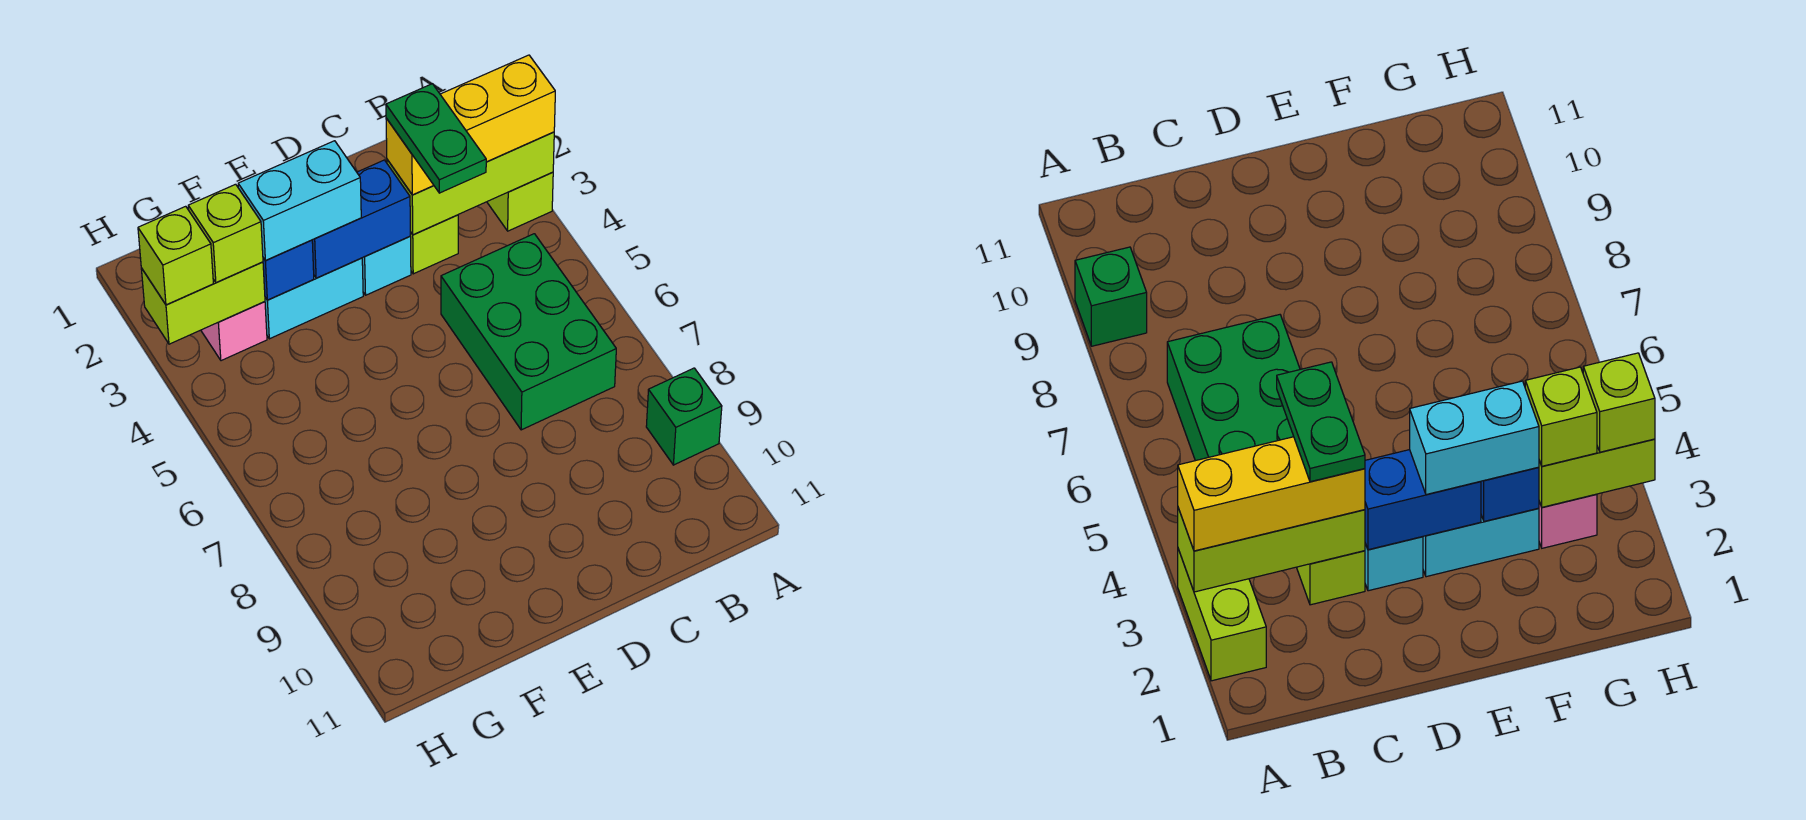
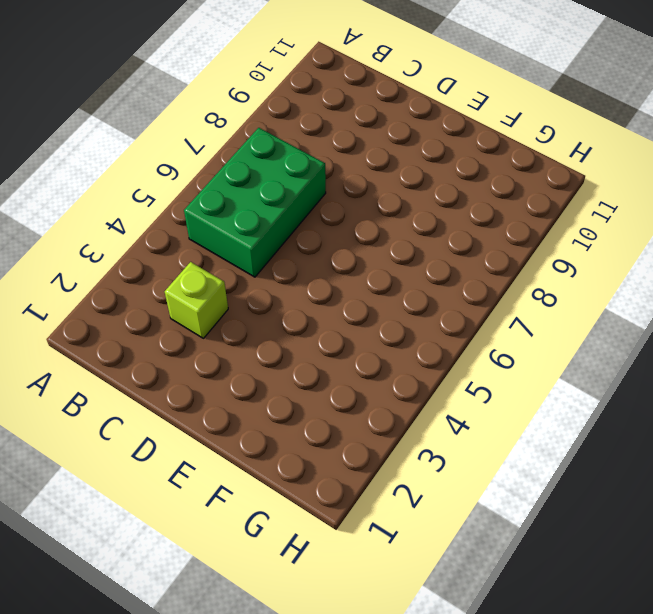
none -> lime brick A2:A3 level 1
none -> green brick A9 level 1
none -> cyan brick D3 level 1

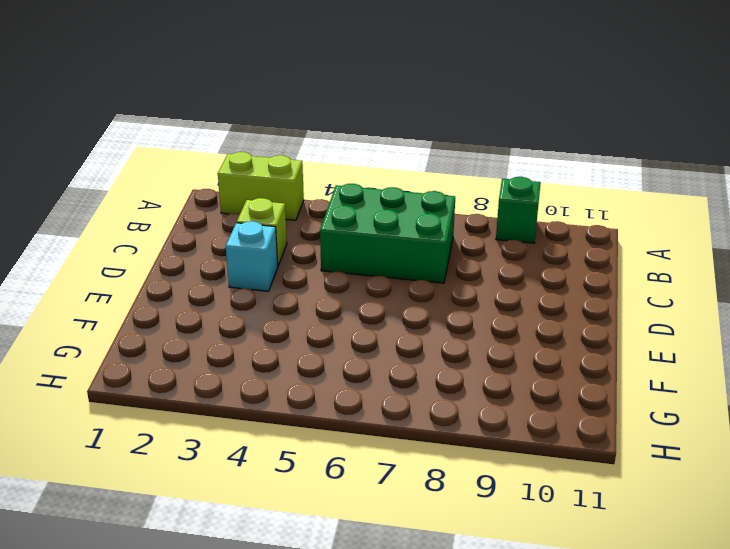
none -> cyan brick E3:F3 level 1
none -> pink brick G3 level 1
none -> lime brick A3:C3 level 2

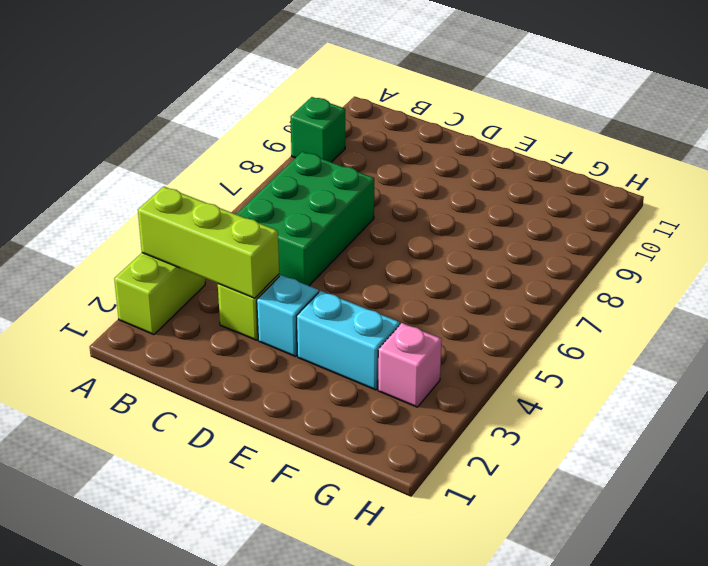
none -> blue brick D3:E3 level 2
none -> blue brick F3 level 2
none -> lime brick G3:H3 level 2

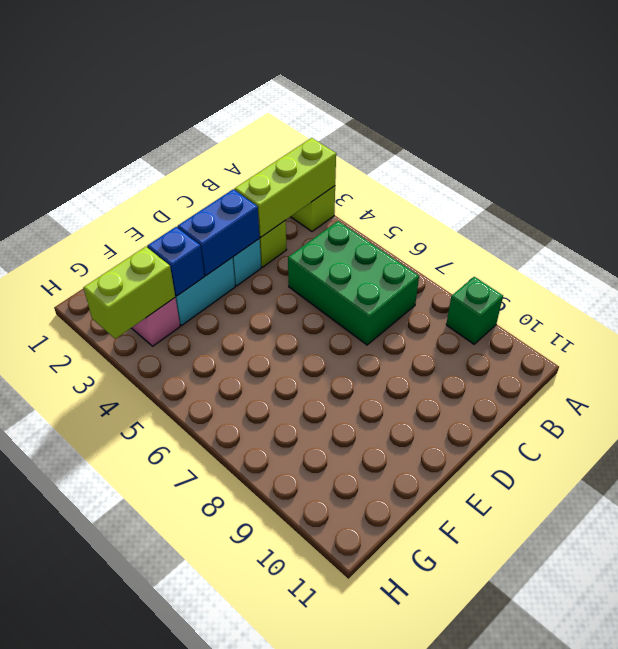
none -> yellow brick A3:C3 level 3
none -> cyan brick E3:F3 level 3
none -> lime brick G3 level 3

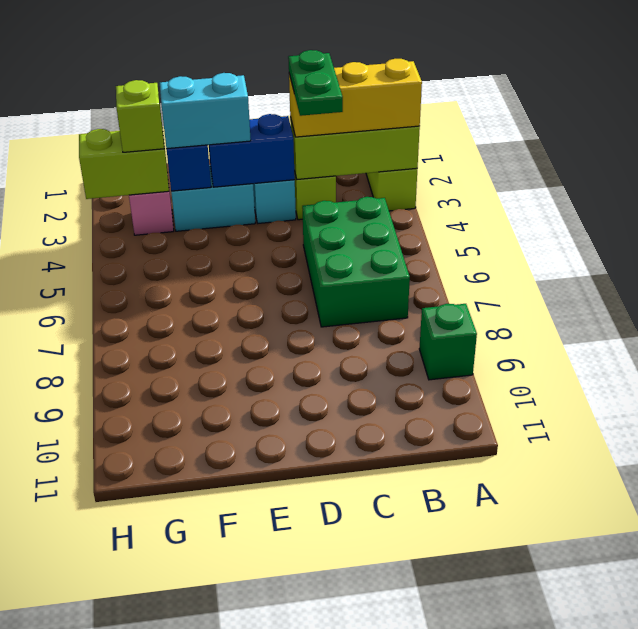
none -> lime brick H3 level 3

